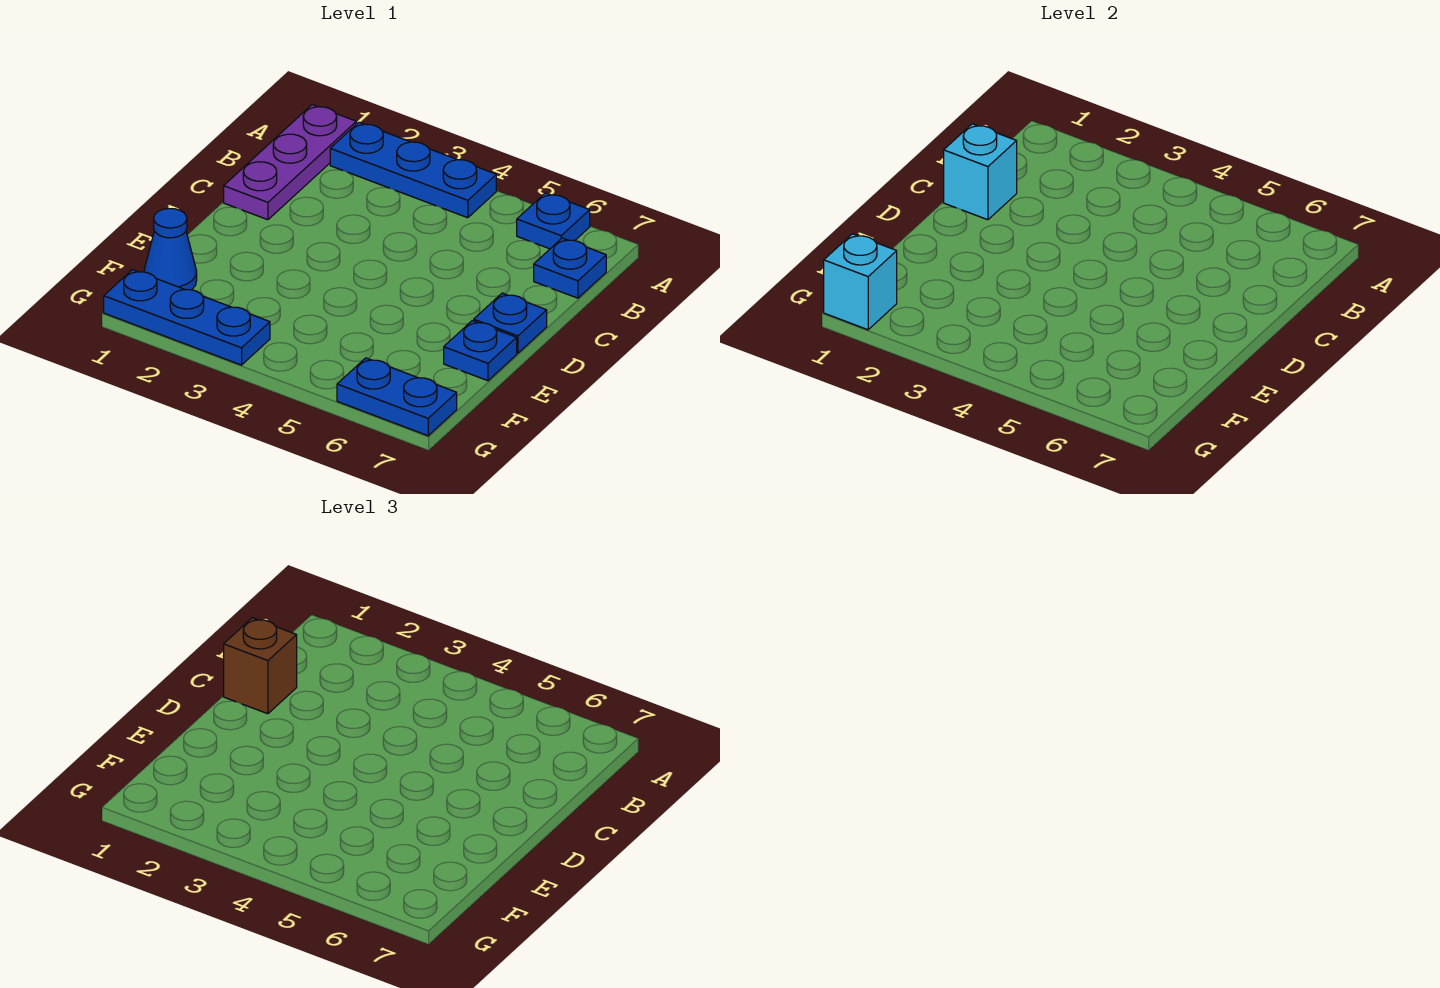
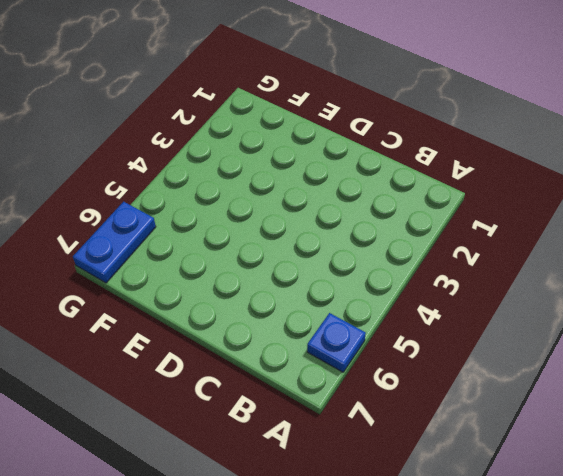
none -> purple plate A1:C1 level 1
none -> blue plate A2:A4 level 1
none -> blue plate B7 level 1

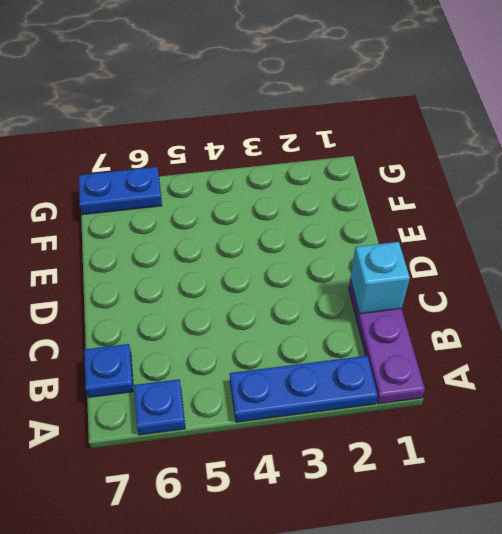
none -> blue plate D7 level 1
none -> blue plate E7 level 1
none -> blue cone F1 level 1

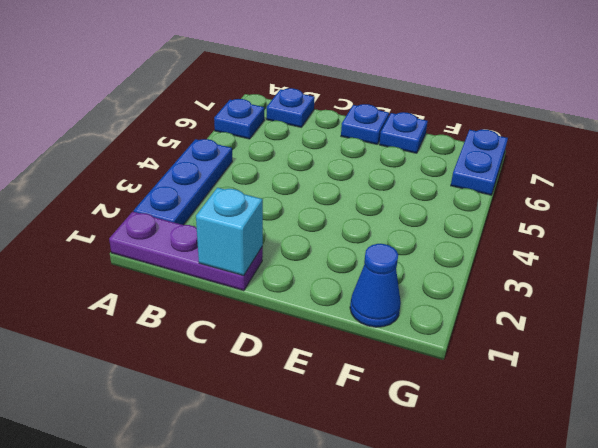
none -> blue plate G1:G3 level 1
none -> cyan brick G1 level 2
none -> brown brick C1 level 3

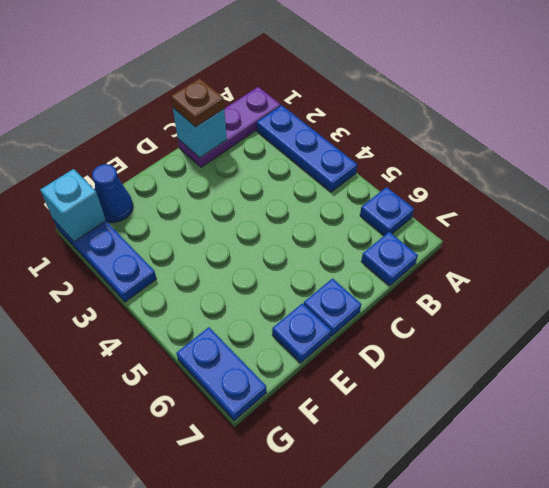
brown plate C1 level 3 -> brown brick C1 level 3

